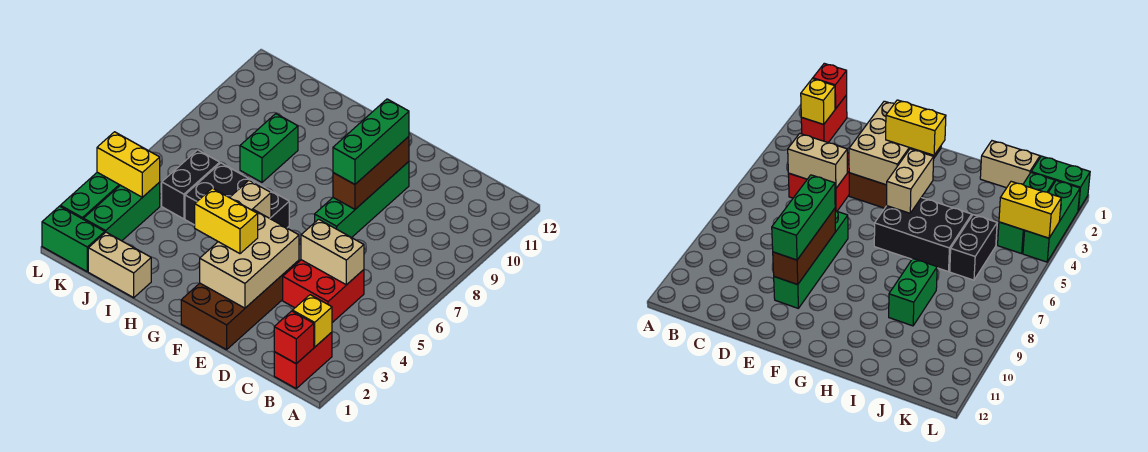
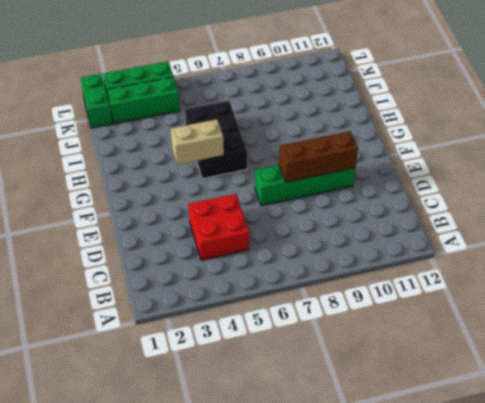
none -> red brick B1:B2 level 1
none -> brown brick E1:F4 level 1
none -> tan brick I1:J1 level 1

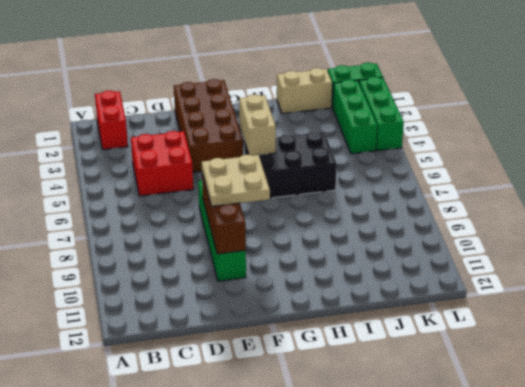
tan plate E8:F9 level 3 -> green brick E8:E10 level 3
none -> green brick I8:I9 level 1
none -> black brick J5:J6 level 1
none -> red brick B1 level 2

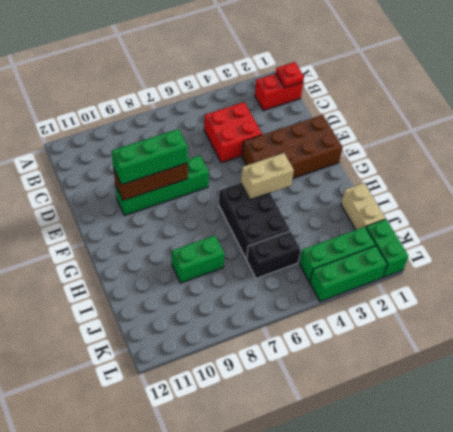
red plate B1 level 2 -> red brick B1 level 2
none -> yellow brick B2 level 2
none -> tan brick C5:D5 level 2
none -> tan brick E2:F4 level 2

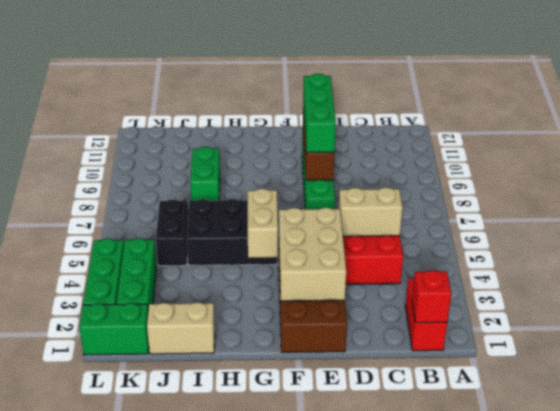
none -> yellow brick B2 level 2
none -> yellow brick K4:L4 level 2
none -> yellow brick F3:G3 level 3

